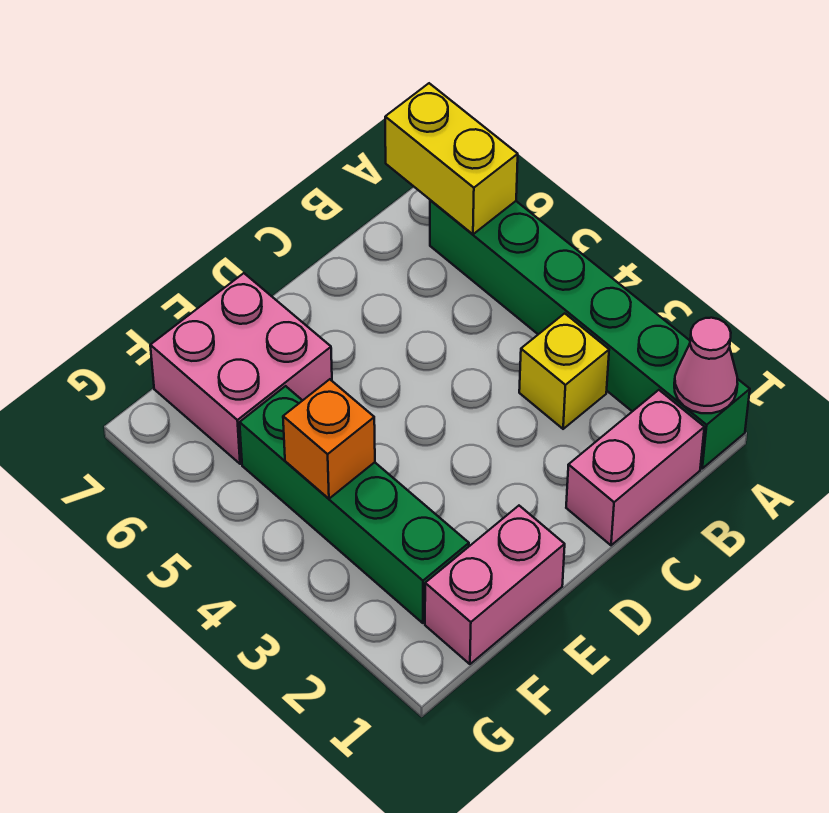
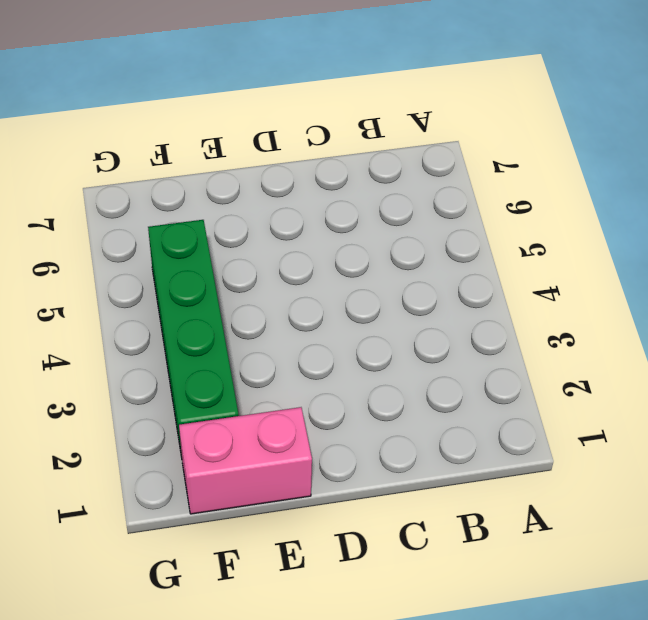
none -> green brick A1:A6 level 1
none -> pink brick B1:C1 level 1

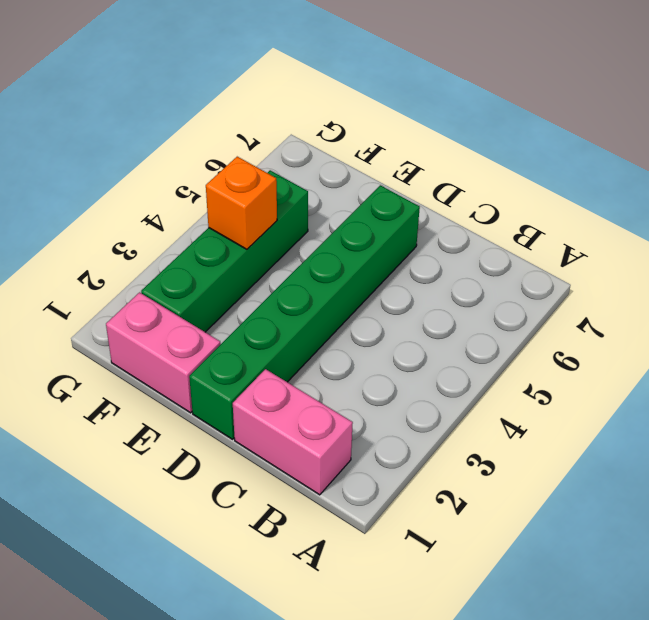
green brick D1:D6 level 1 -> green brick A1:A6 level 1
none -> yellow brick B3 level 1
none -> pink brick E6:F7 level 1

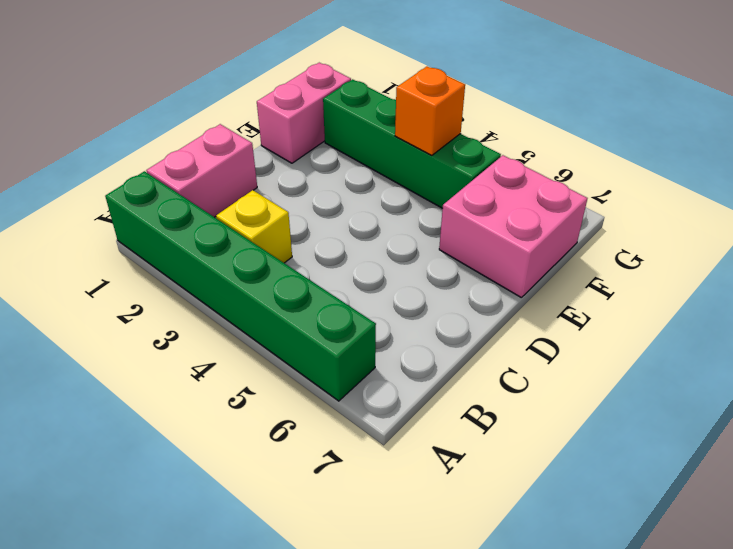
none -> pink cone A1 level 2
none -> yellow brick A6:A7 level 2

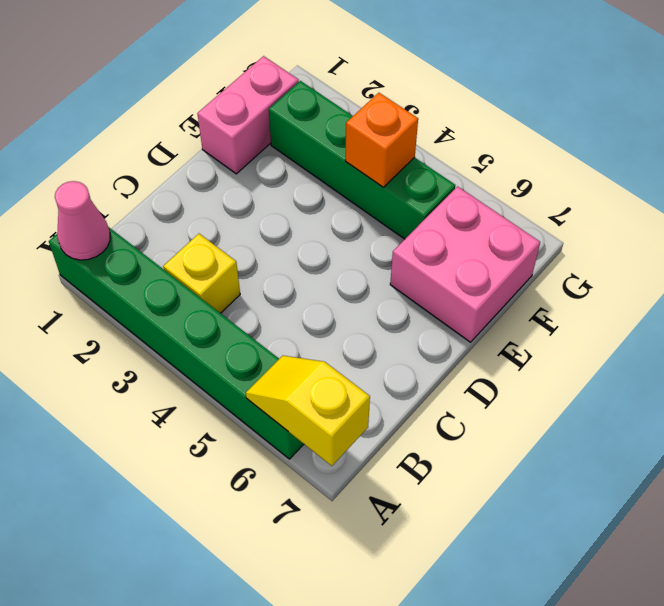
yellow slope A6:A7 level 2 top 7 -> yellow brick A6:A7 level 2
none -> pink brick B1:C1 level 1

